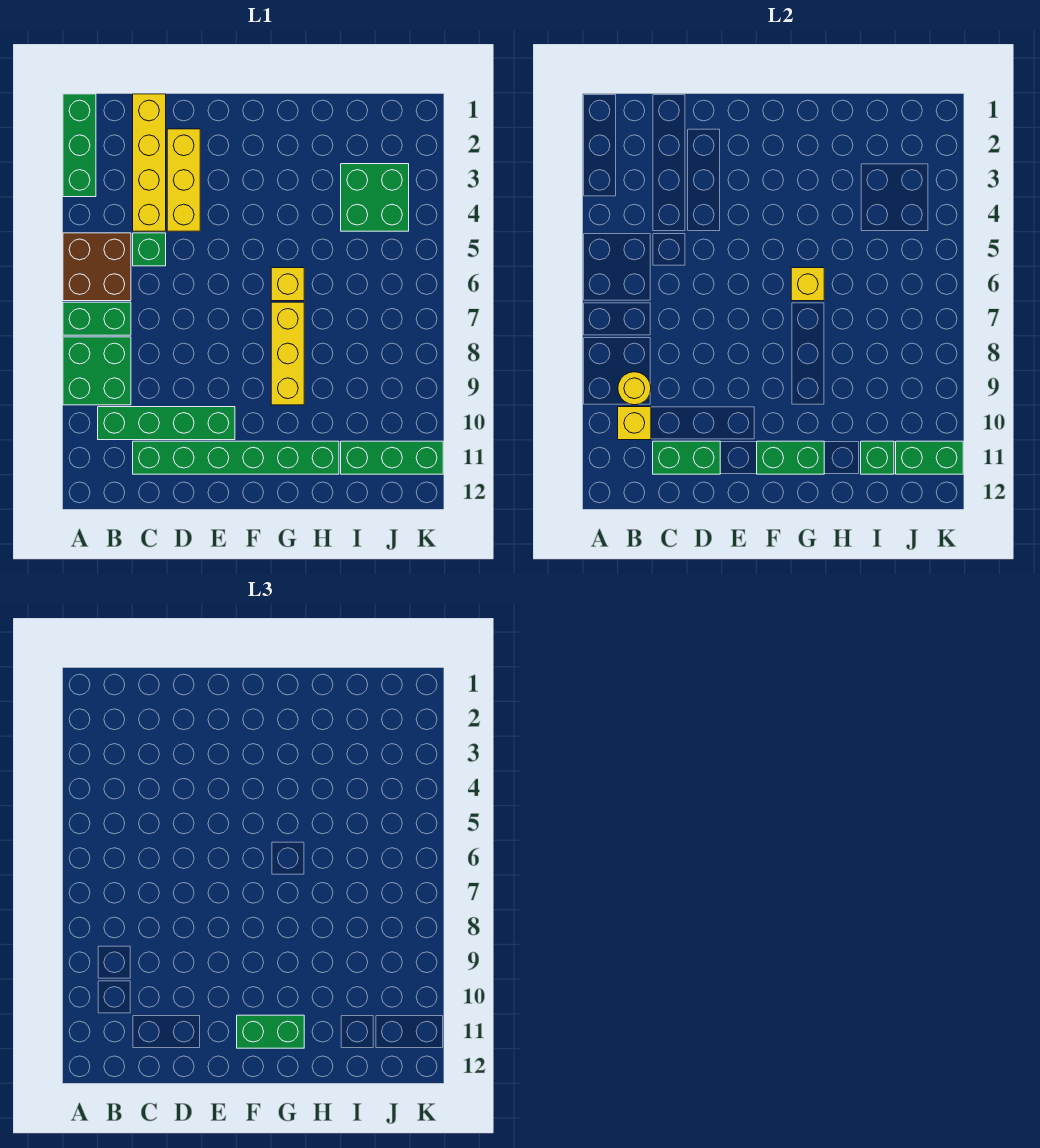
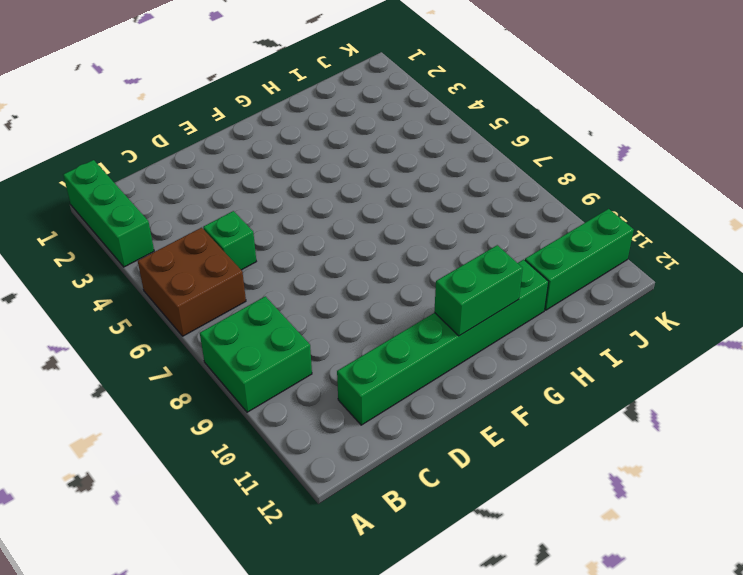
none -> green brick A7:B7 level 1
none -> green brick B10:E10 level 1
none -> yellow brick C1:C4 level 1

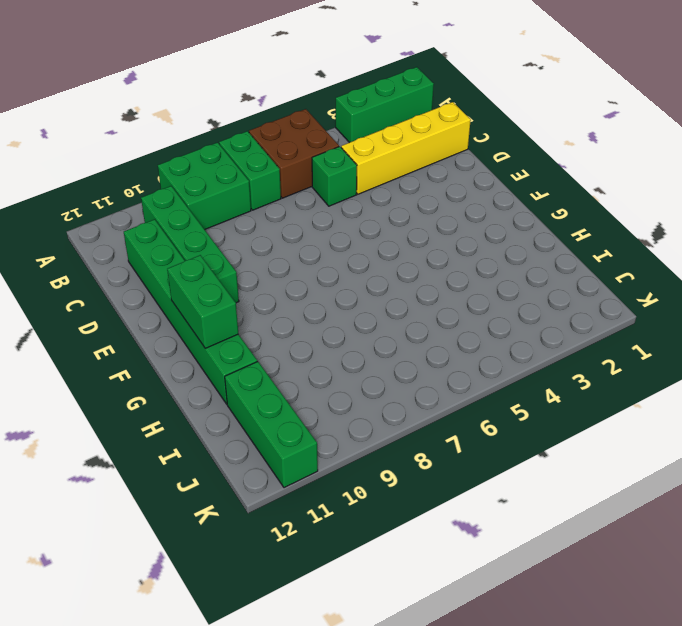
none -> yellow brick D2:D4 level 1
none -> yellow brick G6 level 1
none -> yellow brick G7:G9 level 1

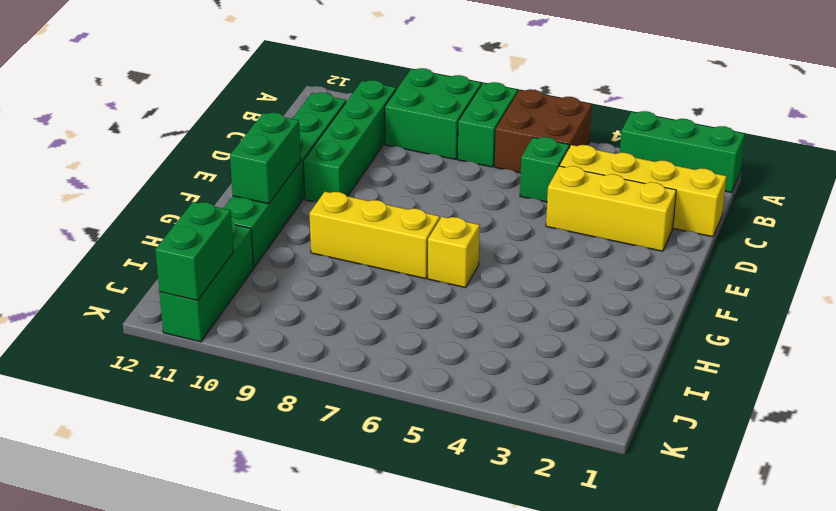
none -> green brick I3:J4 level 1
none -> yellow round brick B9 level 2
none -> yellow brick B10 level 2

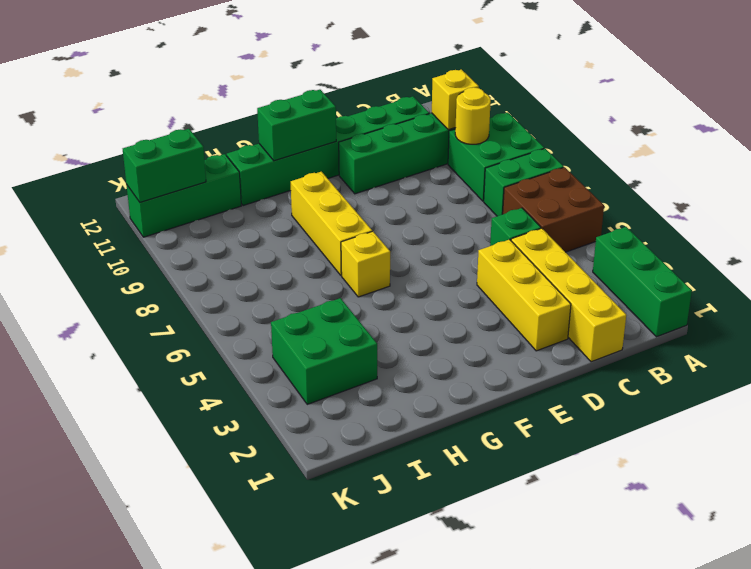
none -> green brick C11:D11 level 2
none -> yellow brick G6 level 2
none -> green brick I11 level 2

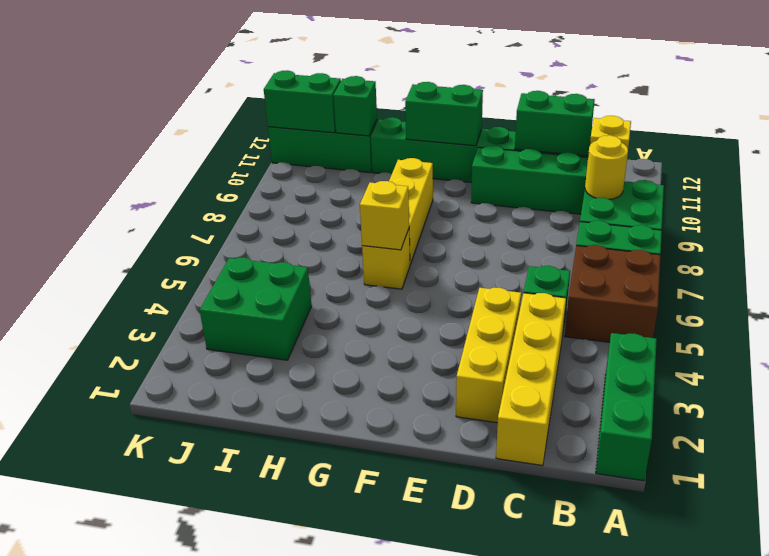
none -> green brick F11:G11 level 3

